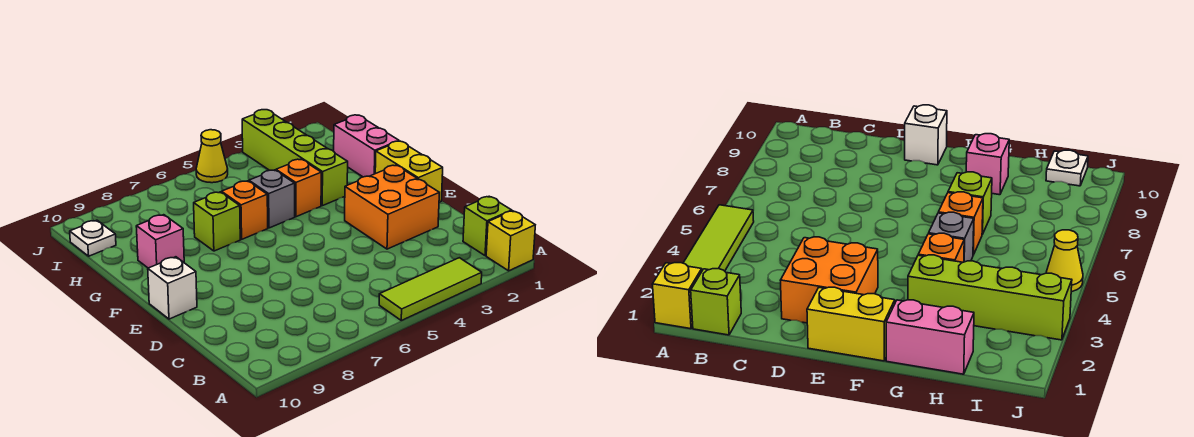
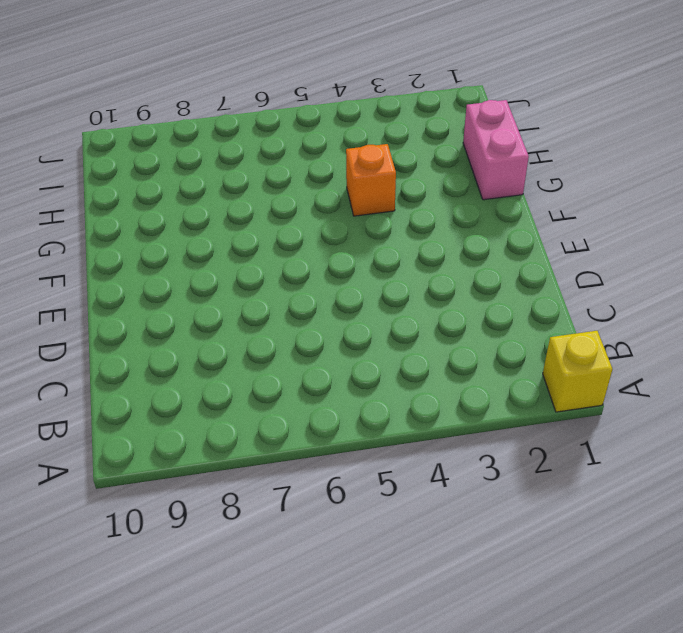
none -> lime tile A3:A5 level 1
none -> lime brick B1 level 1
none -> orange brick D2:E3 level 1

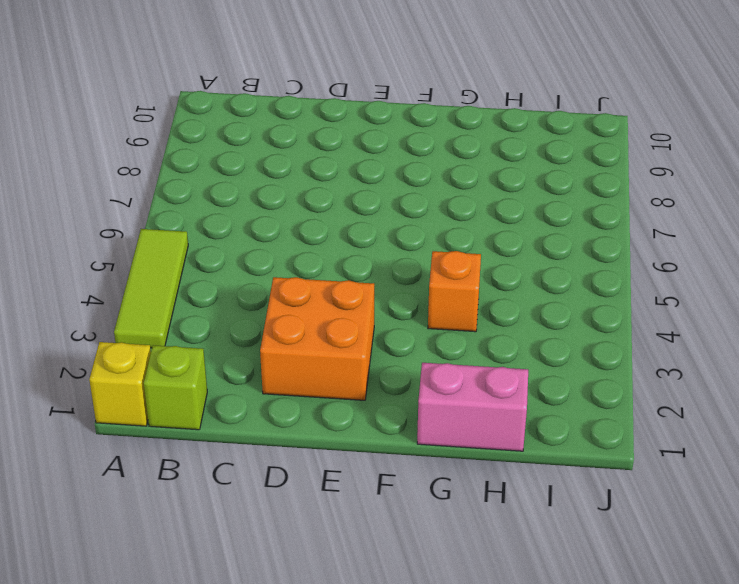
none -> yellow brick E1:F1 level 1
none -> white brick E10 level 1
none -> lime brick G3:J3 level 1

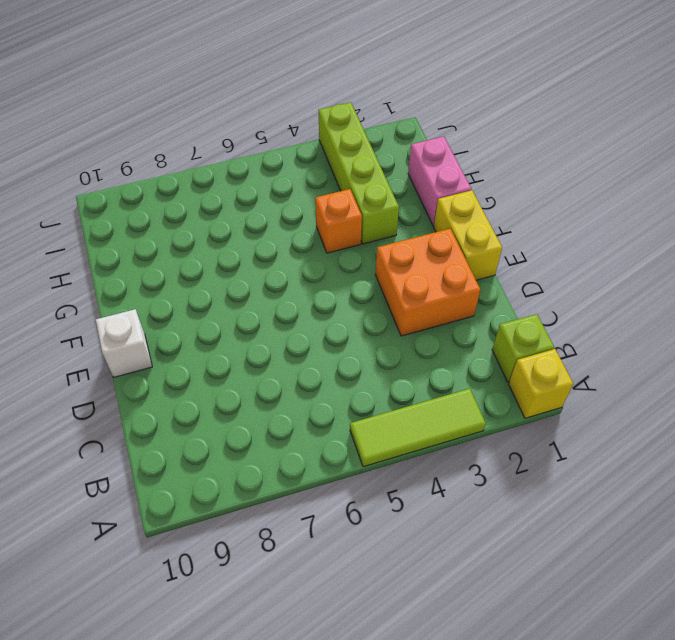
none -> grey brick G5 level 1
none -> orange brick G6 level 1
none -> lime brick G7 level 1

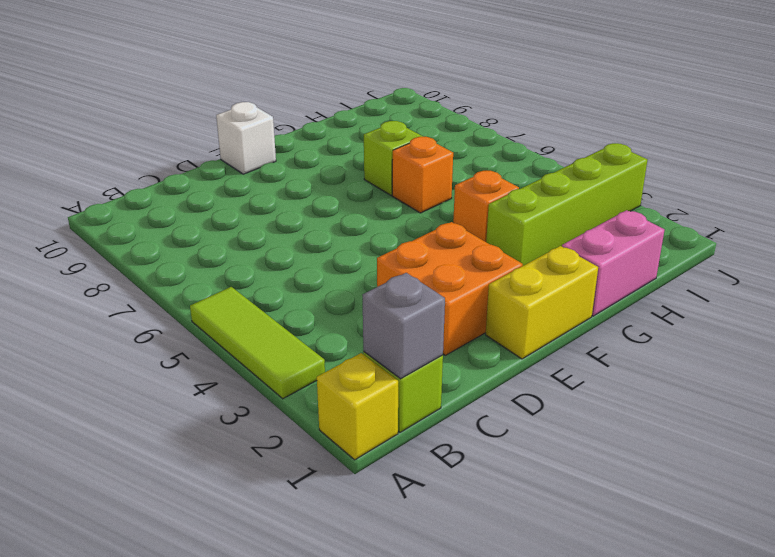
grey brick B1 level 2 -> grey brick G5 level 1
none -> pink brick G9 level 1
none -> white plate I10 level 1
none -> yellow cone J5 level 1

